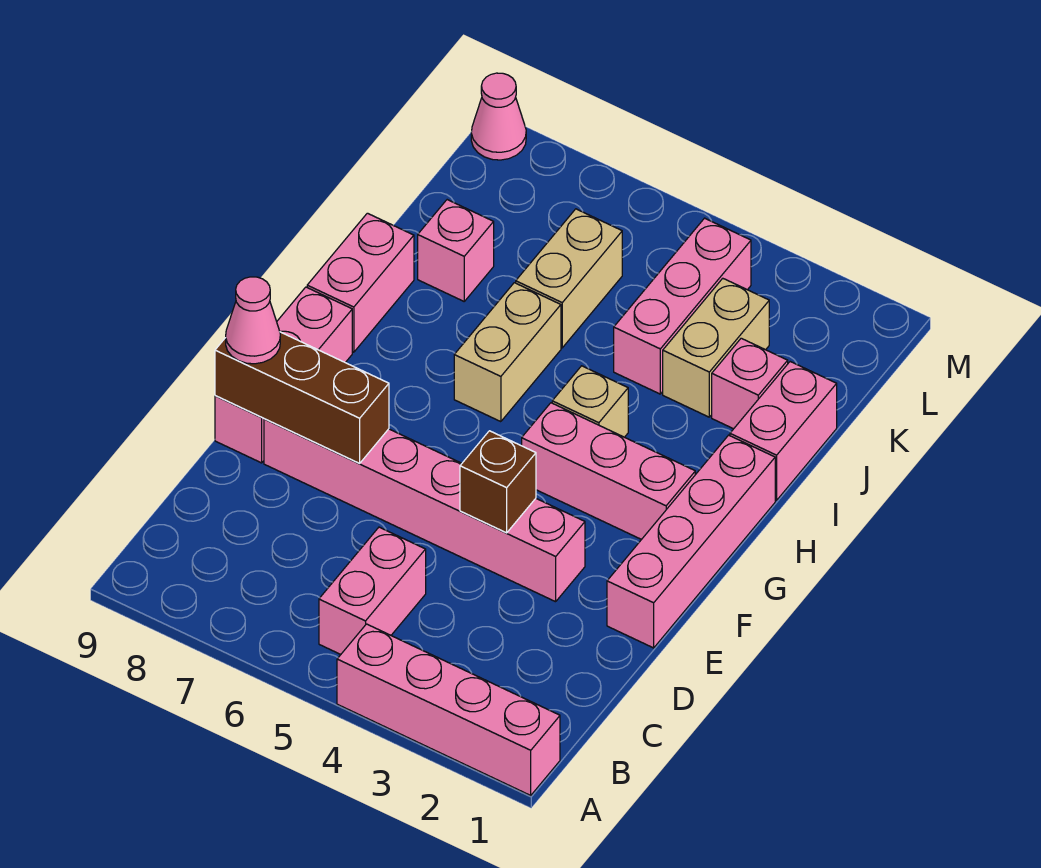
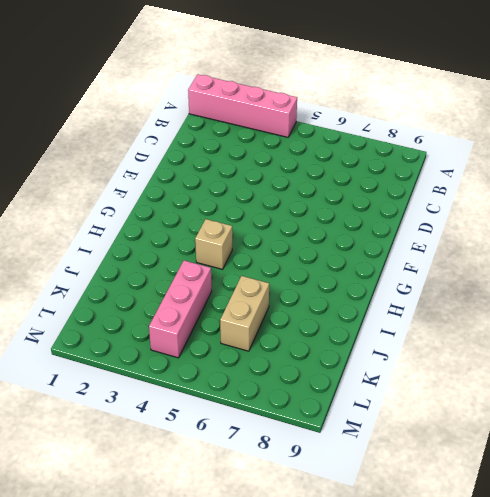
none -> pink brick B5:C5 level 1
none -> pink brick E1:H1 level 1
none -> pink brick E3:E8 level 1

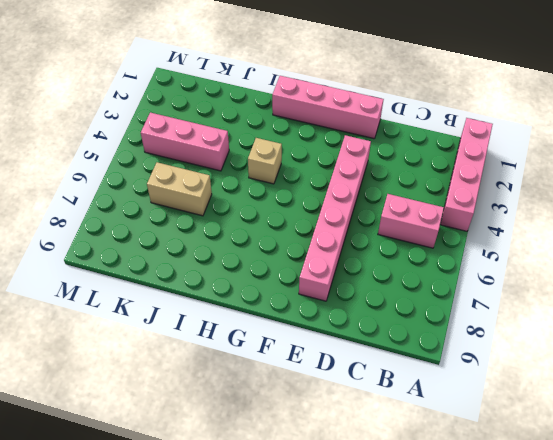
none -> pink brick E9:G9 level 1
none -> pink brick G2:G4 level 1
none -> tan brick H6:I6 level 1

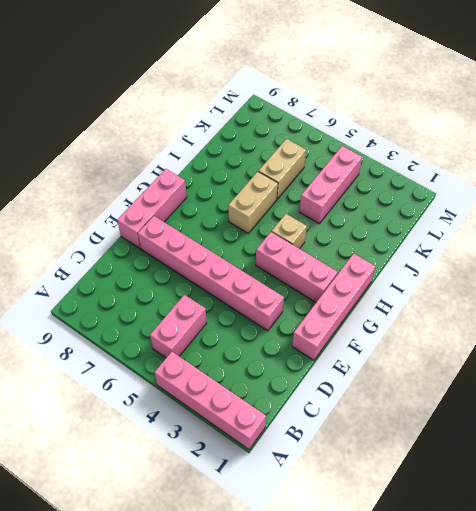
none -> pink brick H9:I9 level 1
none -> pink brick I1:J1 level 1
none -> pink brick J2 level 1

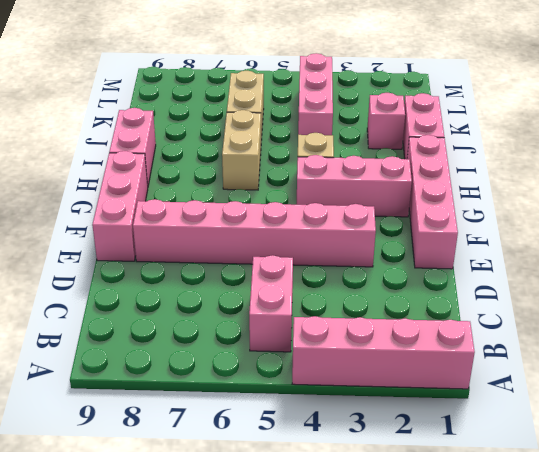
none -> tan brick J3:K3 level 1
none -> pink brick J8 level 1
none -> pink cone M9 level 1

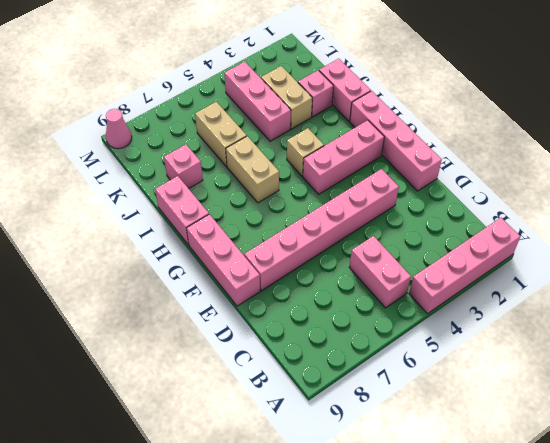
none -> brown brick E4 level 2
none -> brown brick E7:E9 level 2
none -> pink cone E9 level 3

